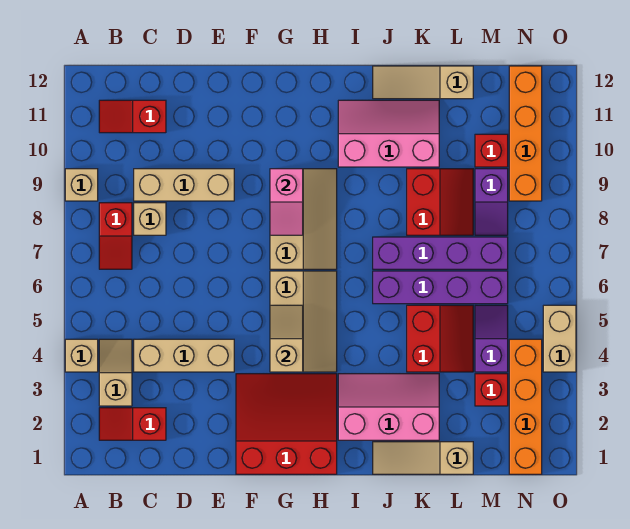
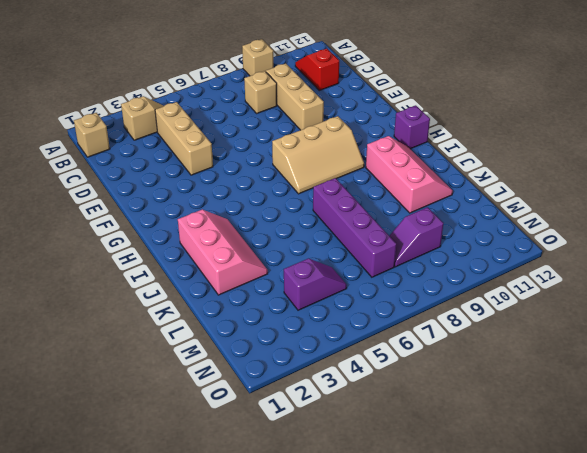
tan brick B1 level 1 -> tan brick A4 level 1
purple brick H12 level 1 -> none
none -> red slope B2:C2 level 1 top C
none -> red slope B7:B8 level 1 top 8
none -> red slope F1:H3 level 1 top 1

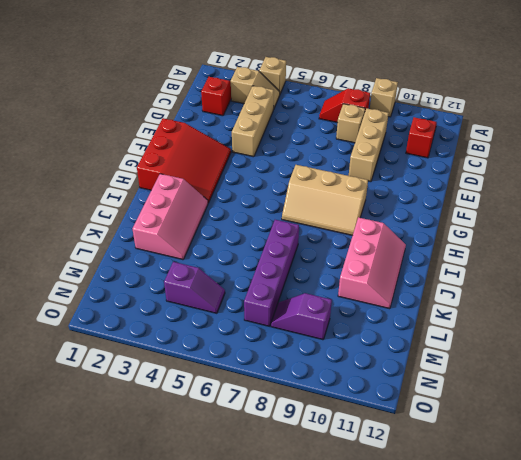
none -> tan slope G4:H6 level 1 top G
none -> tan slope J1:L1 level 1 top L
none -> purple brick J6:M6 level 1

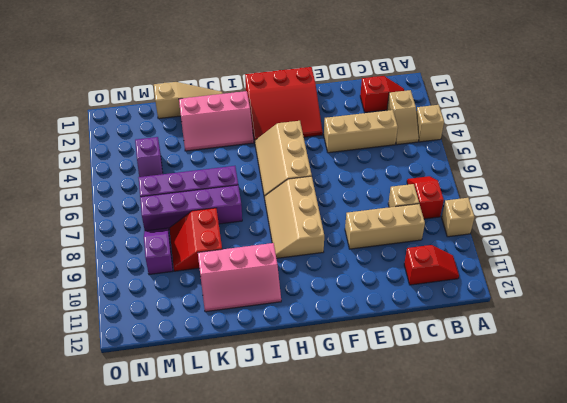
none -> tan slope J12:L12 level 1 top L
none -> red slope K4:L5 level 1 top K
none -> red brick M3 level 1

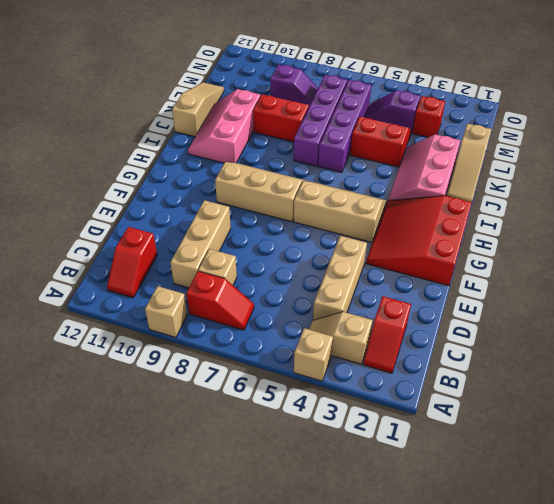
tan slope J12:L12 level 1 top J -> tan slope J12:L12 level 1 top L
none -> red brick M10 level 1
none -> orange brick N1:N4 level 1
none -> orange brick N9:N12 level 1

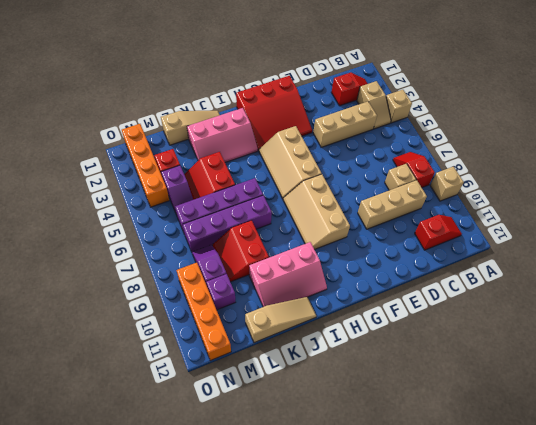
purple brick M10 level 1 -> red brick M10 level 1
none -> tan brick O4:O5 level 1
none -> tan slope G4:G5 level 2 top 4
none -> pink slope G8:G9 level 2 top 9

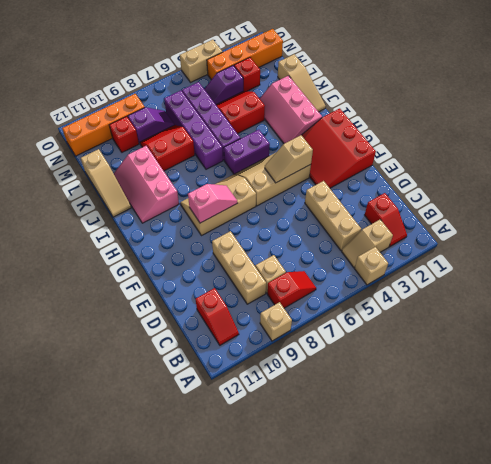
purple brick I5:I6 level 1 -> none

